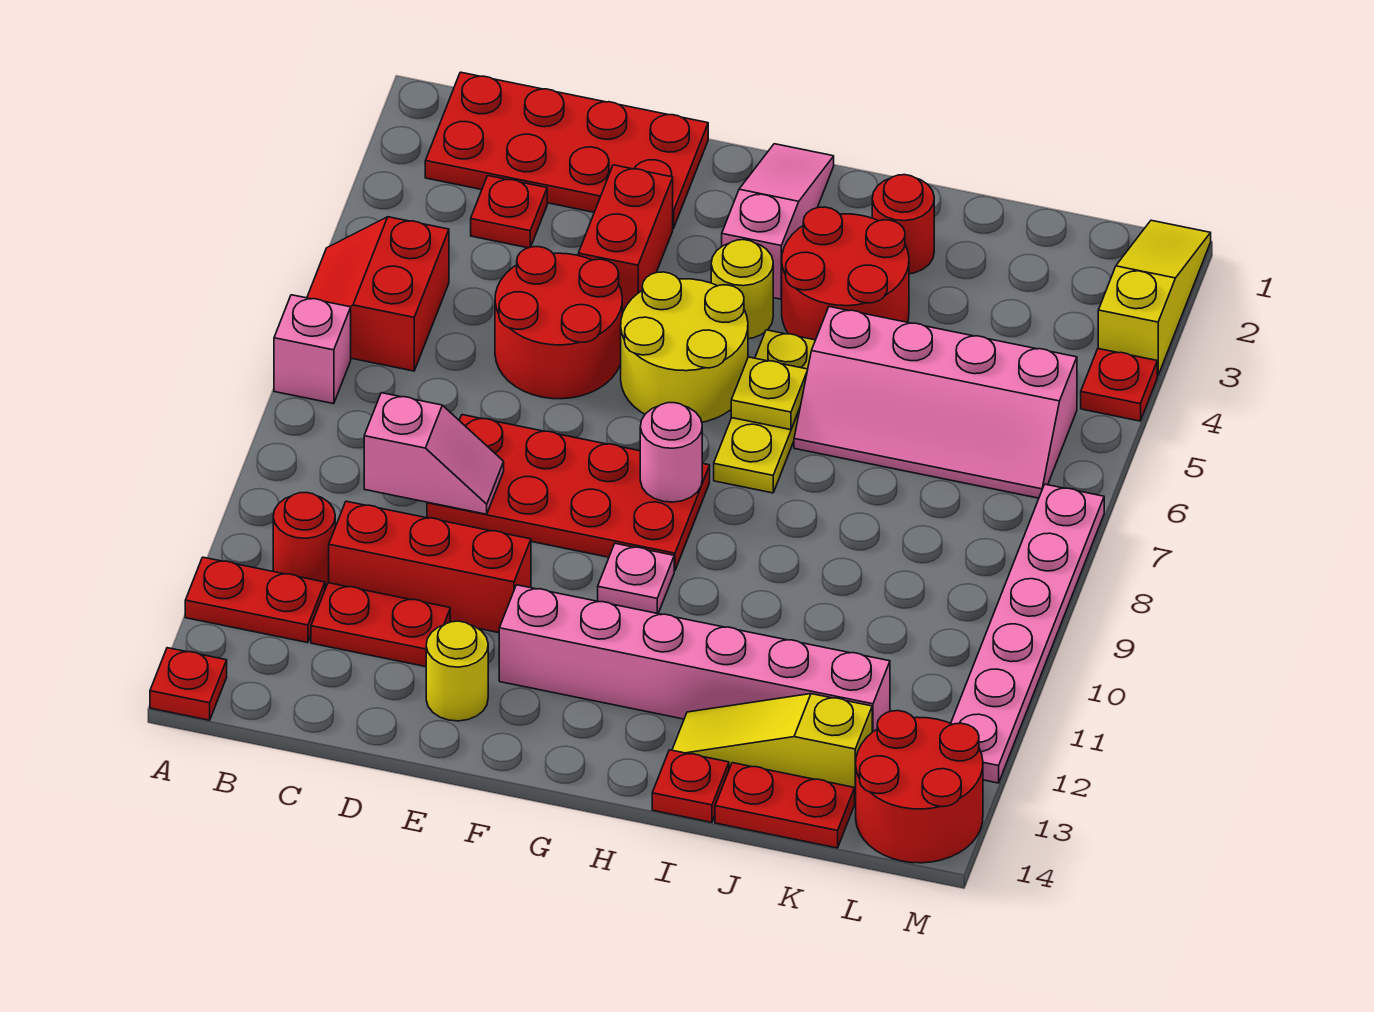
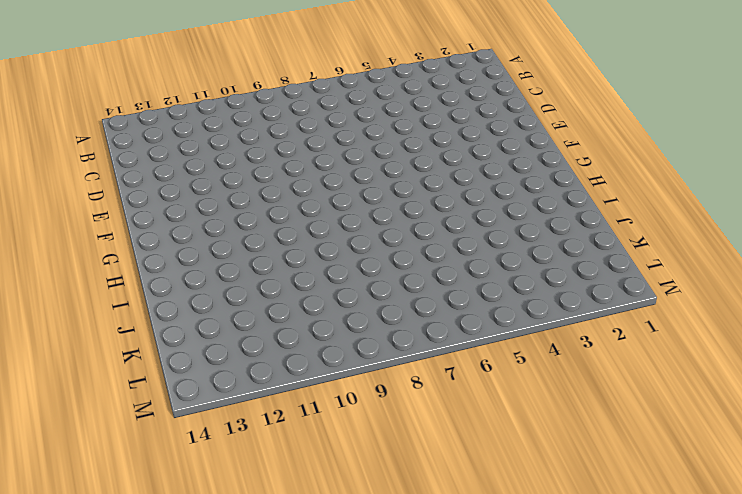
none -> red slope A5:B6 level 1 top B
none -> pink brick A7 level 1
none -> red plate A12:B12 level 1
none -> red plate A14 level 1

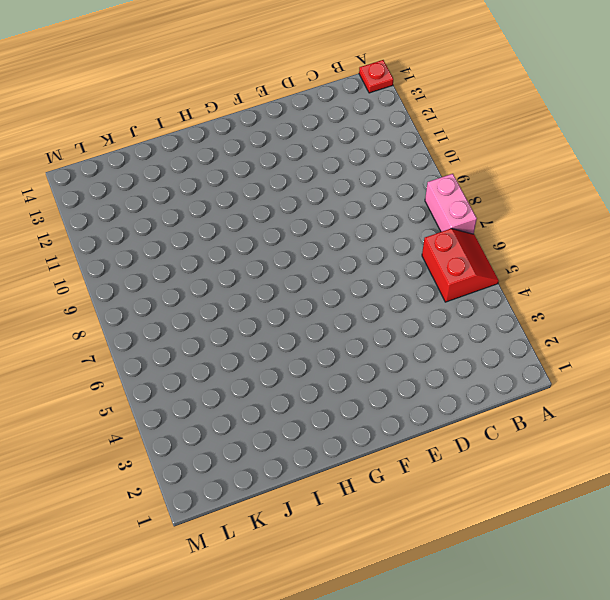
pink brick A7:A8 level 1 -> pink brick A7 level 1
none -> red plate A12:B12 level 1
none -> red plate B1:E2 level 1
none -> red round brick B11 level 1
none -> red plate C3 level 1

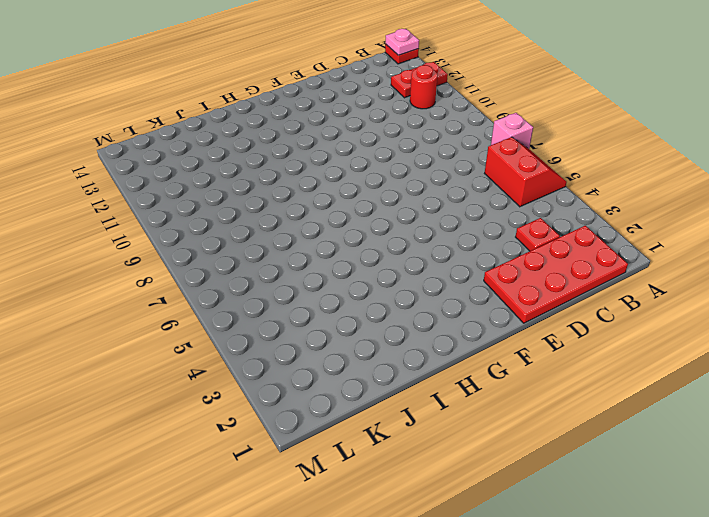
pink plate A14 level 2 -> pink plate G10 level 1
none -> red brick C11:E11 level 1
none -> red plate C12:D12 level 1
none -> red round brick D5:E6 level 1
none -> red plate D8:G9 level 1

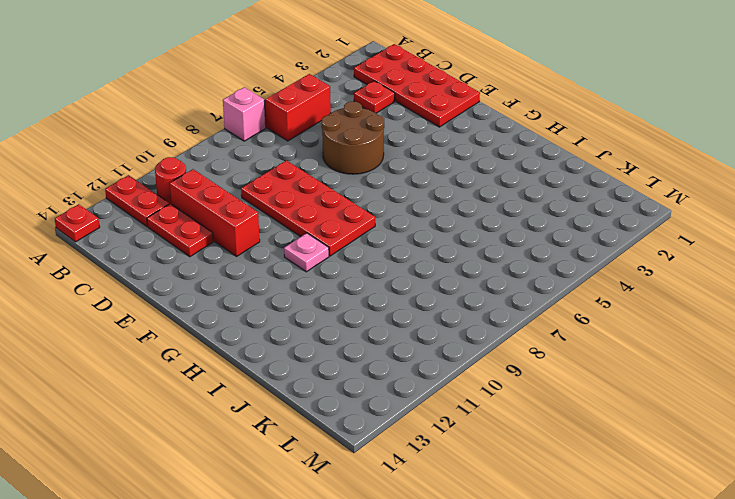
brown round brick D5:E6 level 1 -> red round brick D5:E6 level 1
none -> red brick E3:E4 level 1
none -> yellow round brick E13 level 1
none -> yellow round brick F5:G6 level 1
none -> pink brick F12:K12 level 1

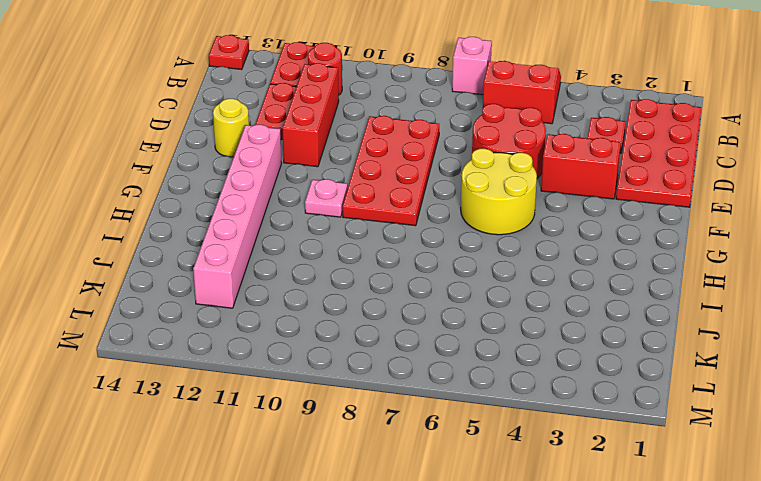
none -> pink slope G1:G3 level 1 top 3
none -> yellow round brick G4 level 1
none -> red round brick H3:I4 level 1
none -> yellow plate H5:H7 level 1

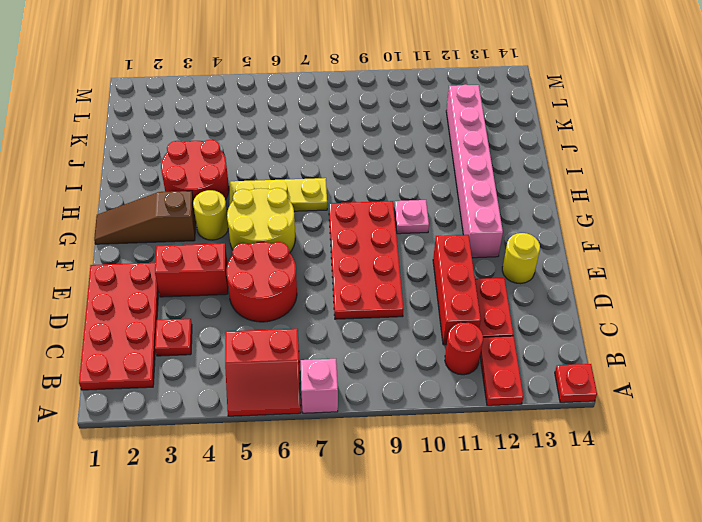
brown slope G1:G3 level 1 top 3 -> pink slope G1:G3 level 1 top 3
none -> red round brick I2 level 1
none -> pink slope I5:L6 level 1 top 5
none -> yellow slope I13:K13 level 1 top K
none -> red plate I14 level 1

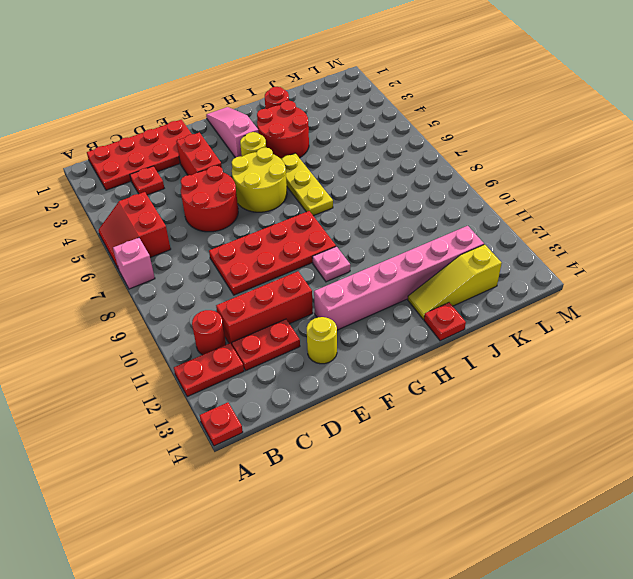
none -> pink slope I5:L6 level 1 top 5
none -> red plate J14:K14 level 1
none -> red round brick L13:M14 level 1
none -> yellow slope M1:M3 level 1 top 3

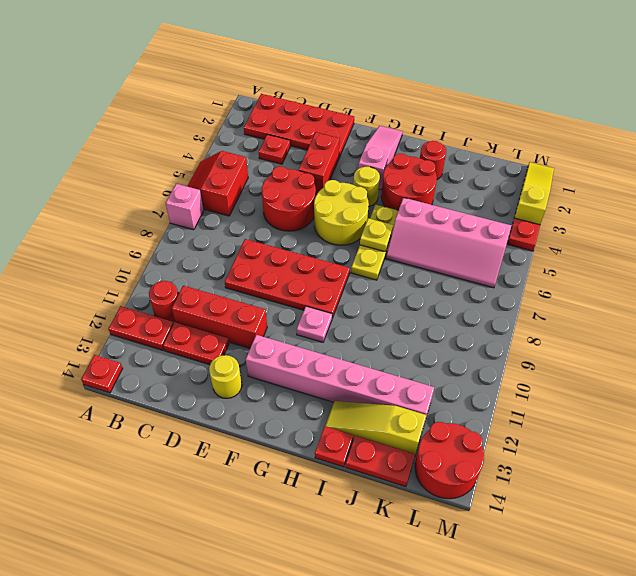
none -> pink plate M7:M12 level 1
none -> pink slope C9:D9 level 2 top C
none -> pink round brick G8 level 2

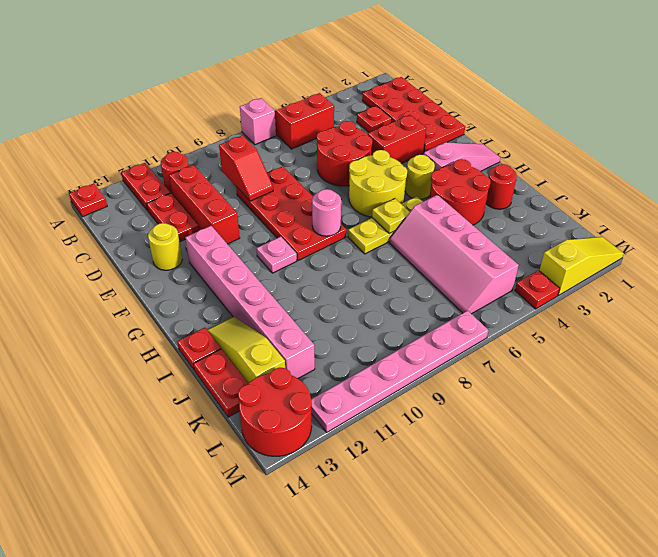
red slope C9:D9 level 2 top C -> pink slope C9:D9 level 2 top C

